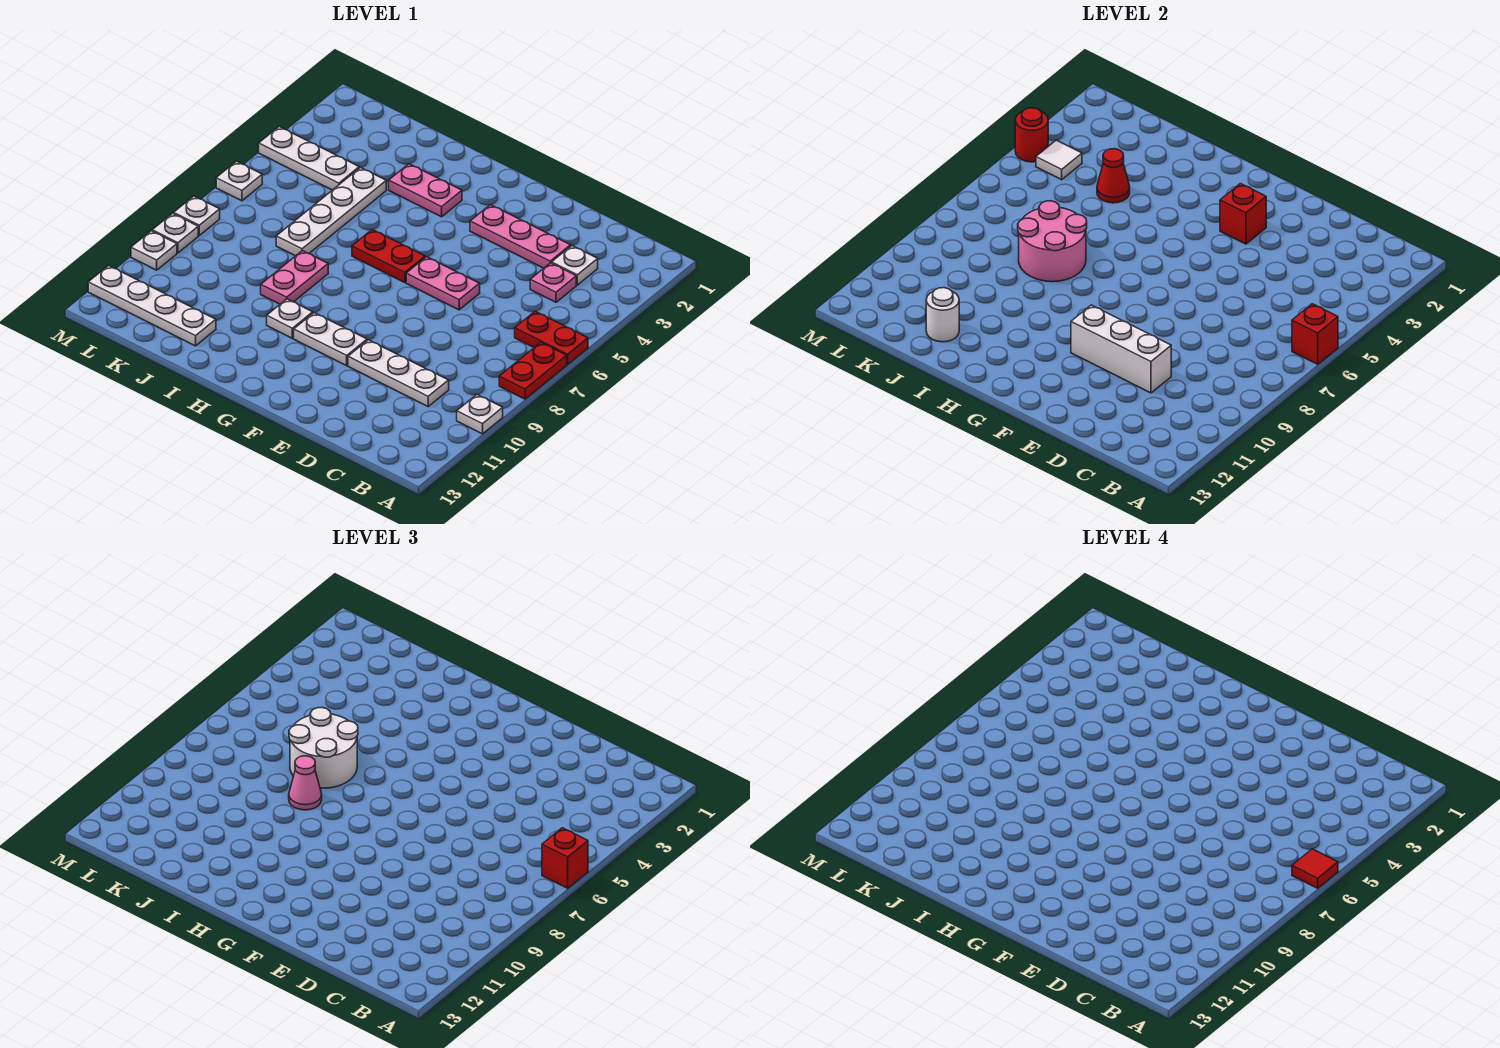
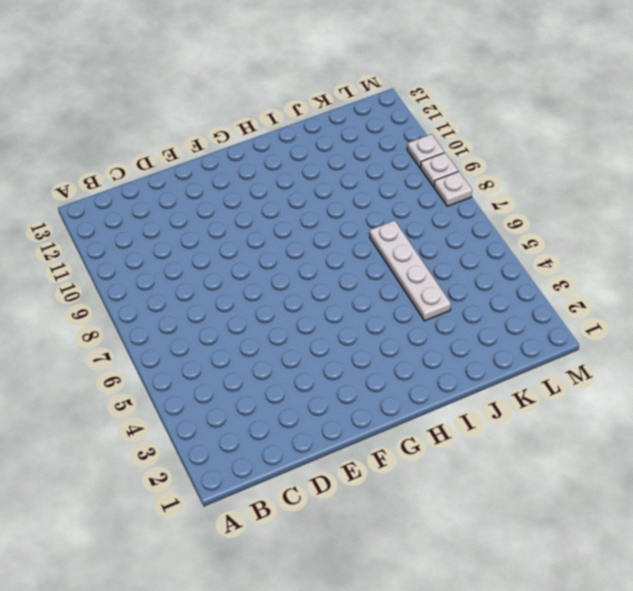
none -> red plate A6:B6 level 1
none -> red plate A7:A8 level 1
none -> white plate A10 level 1
none -> white plate C3 level 1

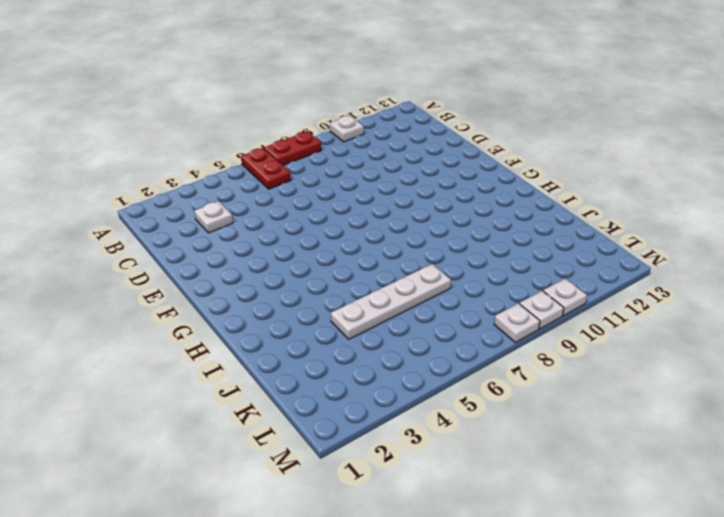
none -> pink plate C4 level 1
none -> white plate C10:E10 level 1
none -> pink plate D3:F3 level 1
none -> pink plate E6:F6 level 1

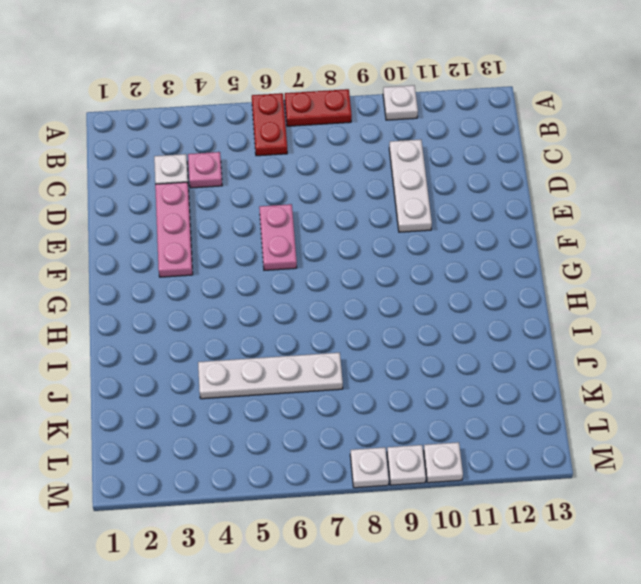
none -> white plate F10:G10 level 1
none -> red plate G6:H6 level 1
none -> pink plate H3:I3 level 1
none -> white plate H10 level 1

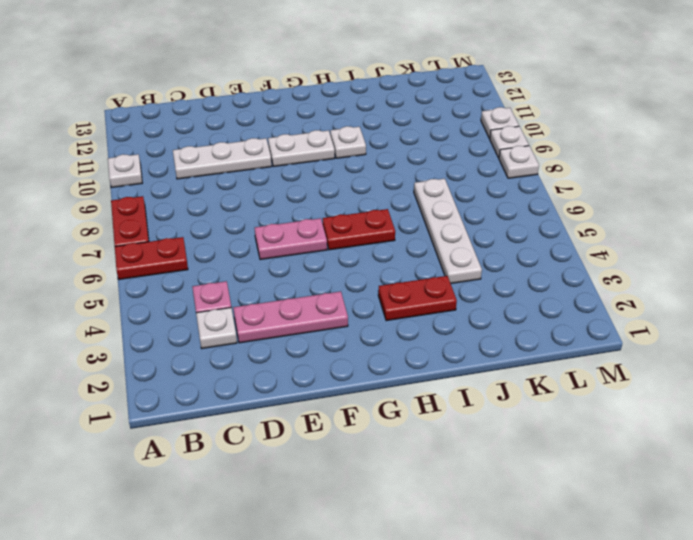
red plate H3:I3 level 1 -> pink plate H3:I3 level 1
none -> pink plate I8:I9 level 1
none -> white plate J12:M12 level 1
none -> white plate K4:M4 level 1
none -> white plate M6 level 1

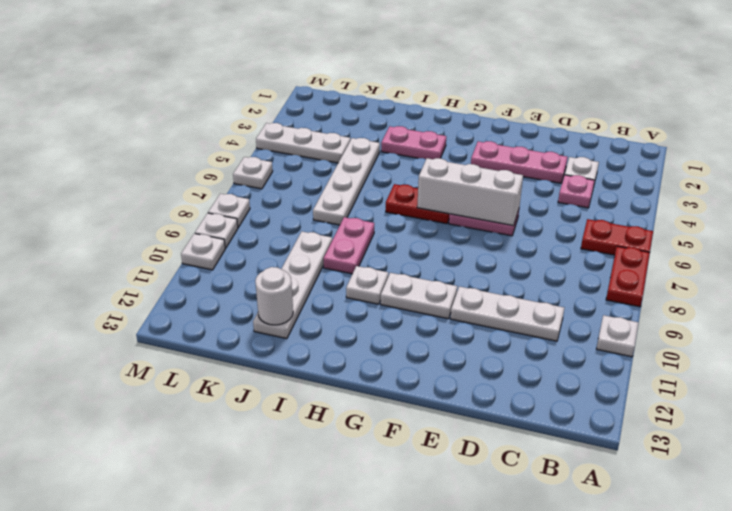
white brick E6:G6 level 2 -> white brick D10:F10 level 2
white plate J9:J12 level 1 -> white plate J12:M12 level 1
none -> red brick A6 level 2
none -> red brick F3 level 2
none -> pink round brick I7:J8 level 2
none -> red cone J4 level 2

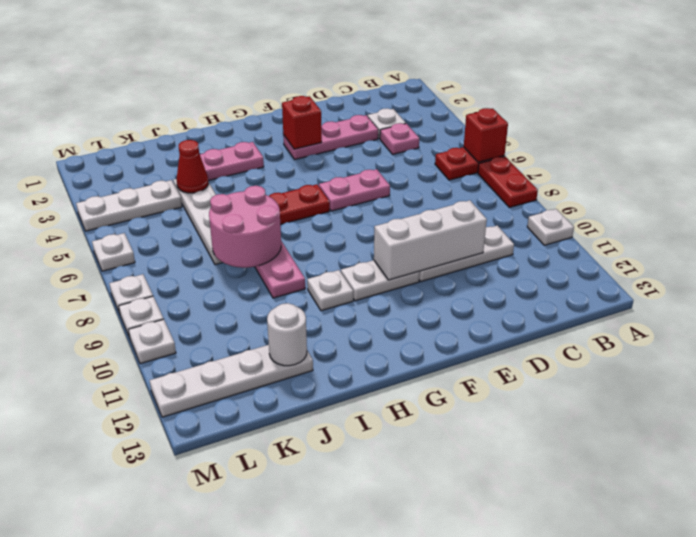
none -> white tile L4 level 2
none -> red round brick M4 level 2
none -> red brick A6 level 3
none -> white round brick I6:J7 level 3

